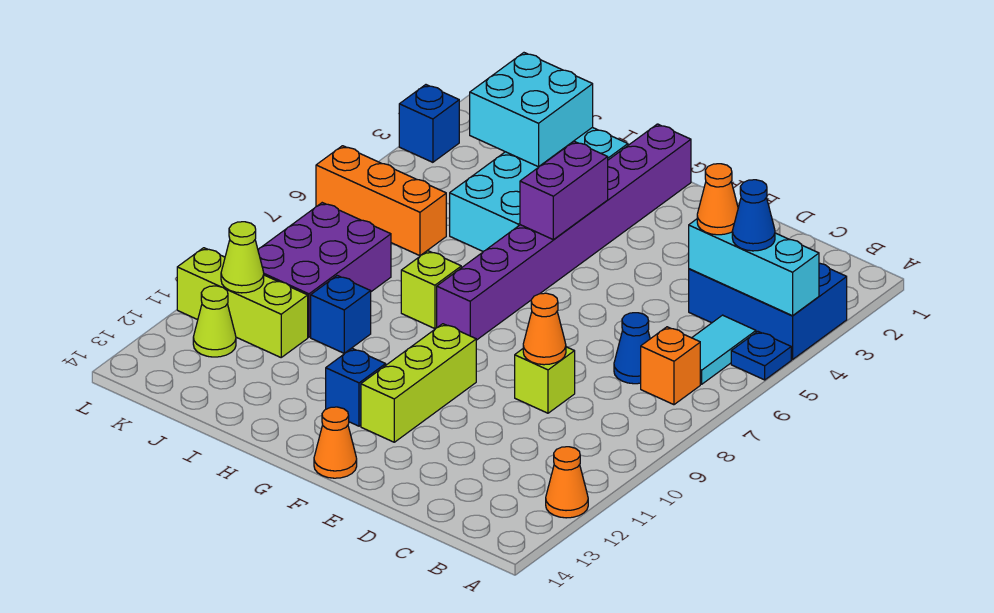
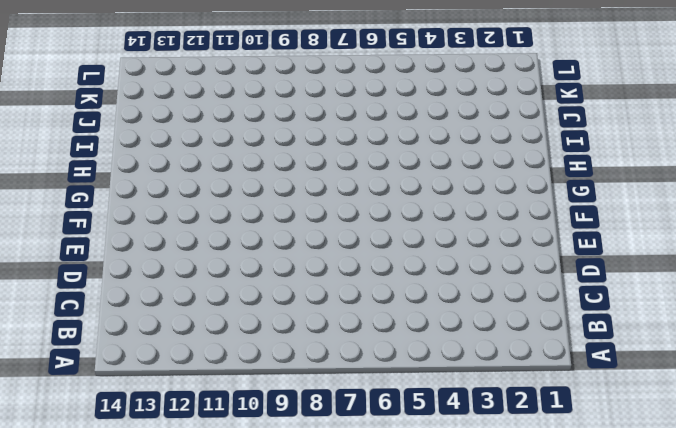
none -> blue brick A3:C4 level 1
none -> blue plate A5 level 1
none -> orange cone A12 level 1

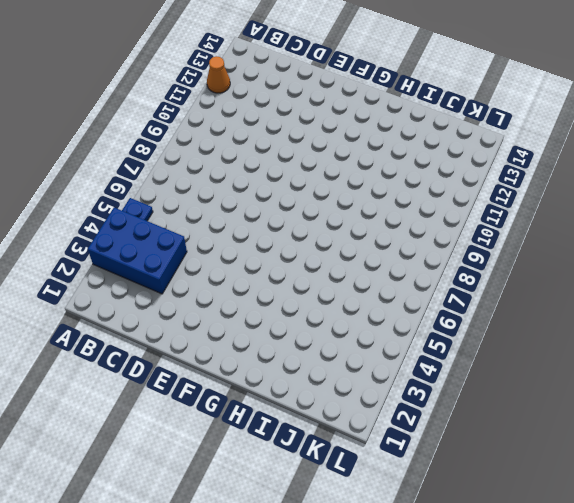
none -> cyan tile B5:B6 level 1
none -> orange brick B7 level 1
none -> blue cone C7 level 1

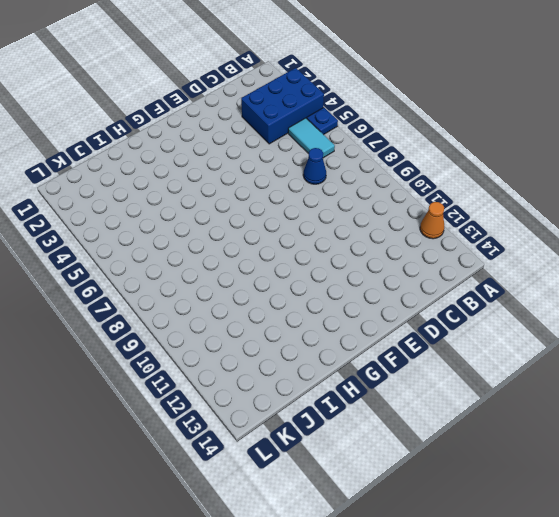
none -> orange brick B7 level 1
none -> lime brick D9 level 1
none -> lime brick F10:F12 level 1

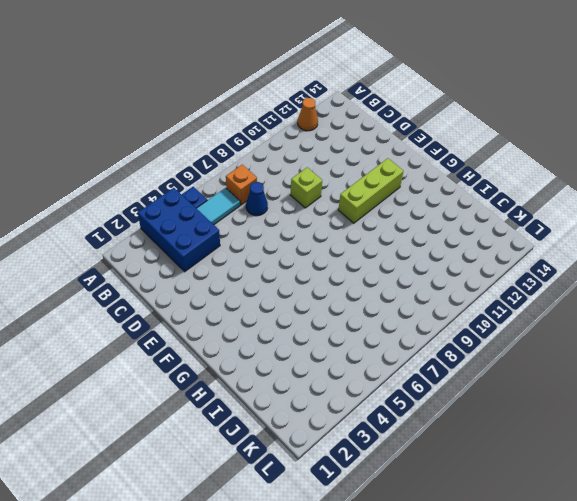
none -> orange cone F14 level 1
none -> purple brick G1:G8 level 1
none -> blue brick G12 level 1

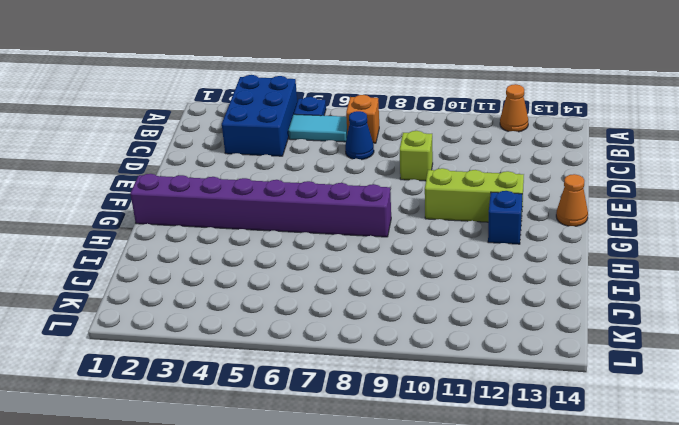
none -> cyan brick H2:I5 level 1
none -> lime brick H8 level 1
none -> blue brick I10 level 1

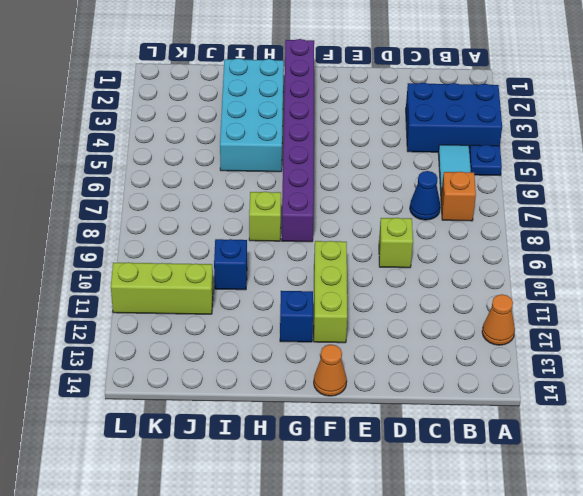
none -> orange brick J6:L6 level 1
none -> purple brick J8:K10 level 1
none -> lime cone K12 level 1

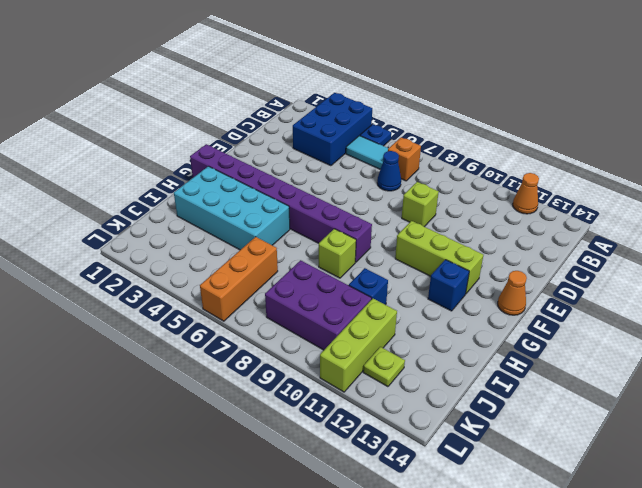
lime plate K12 level 1 -> lime cone K12 level 1
none -> blue brick L3 level 1
none -> cyan brick A4:C4 level 2
none -> orange cone D9 level 2

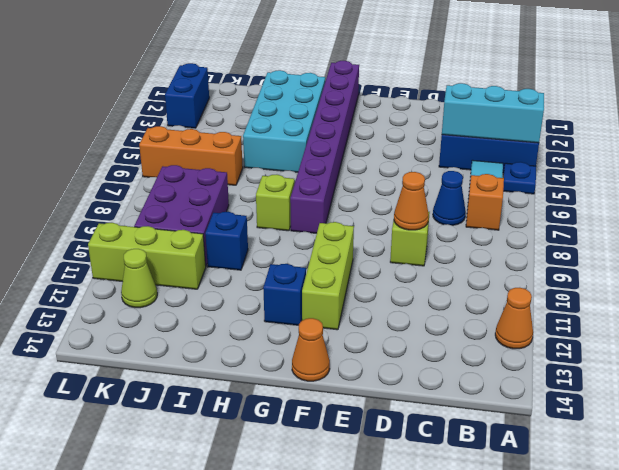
blue brick L2:L3 level 1 -> blue brick L3 level 1
none -> purple brick G4:G5 level 2
none -> cyan brick I2:J3 level 2
none -> lime cone K11 level 2

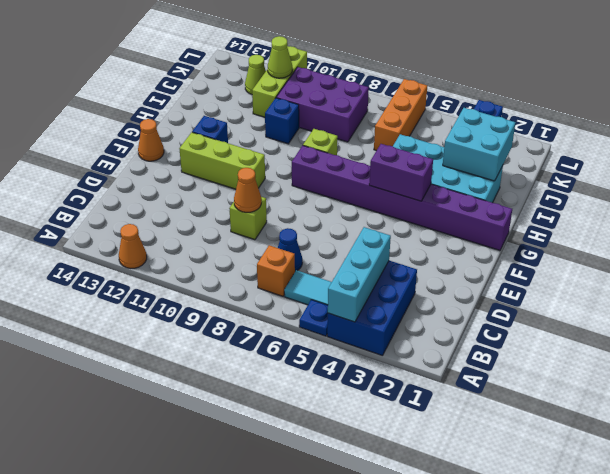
none -> blue cone B4 level 3
none -> orange cone C4 level 3

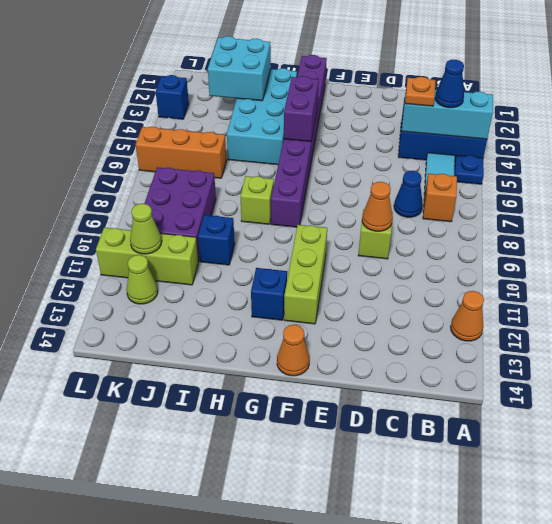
orange plate C4 level 3 -> orange cone C4 level 3

